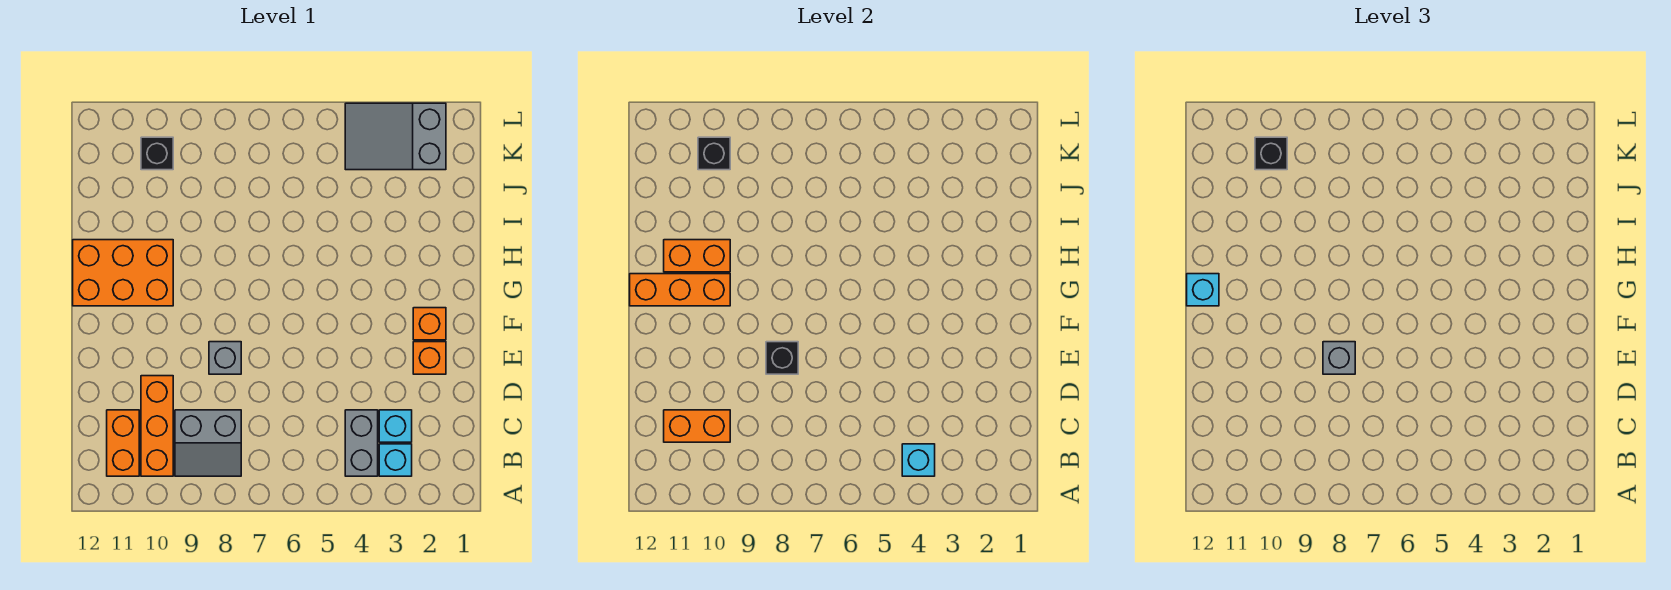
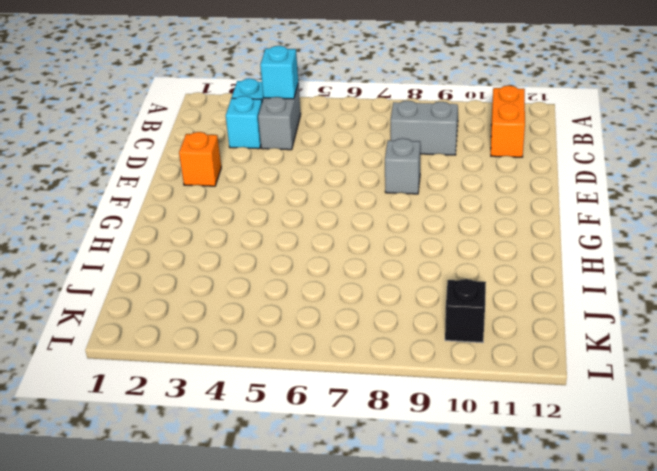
none -> orange brick B10:D10 level 1
none -> orange brick F2 level 1
none -> orange brick G10:H12 level 1

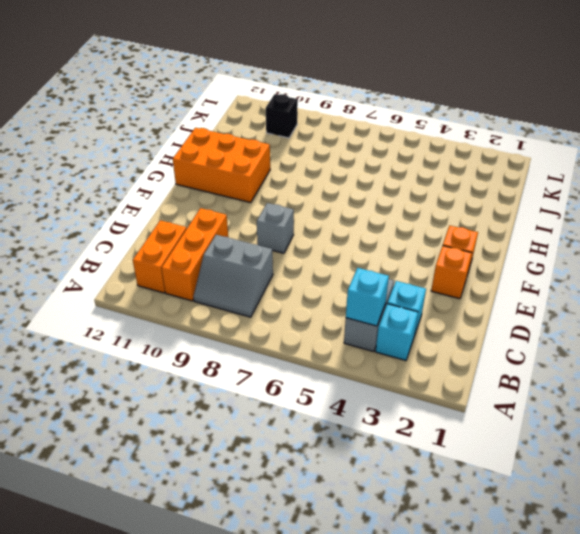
none -> grey slope K2:L4 level 1 top 2
none -> orange brick C10:C11 level 2
none -> black brick E8 level 2

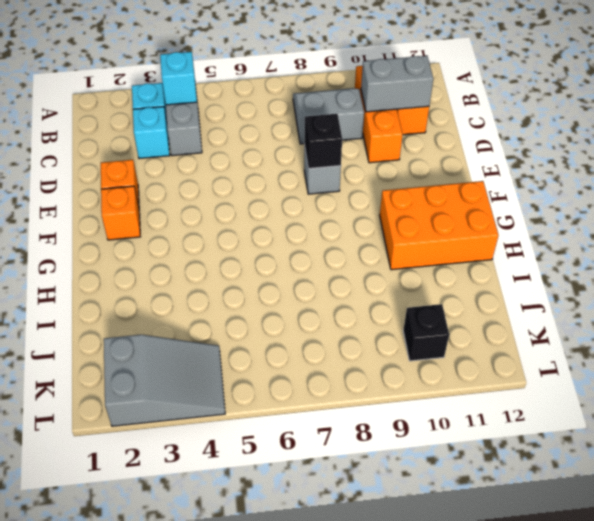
grey brick C10:C11 level 2 -> orange brick C10:C11 level 2
none -> orange brick G10:G12 level 2
none -> orange brick H10:H11 level 2
none -> black brick K10 level 2

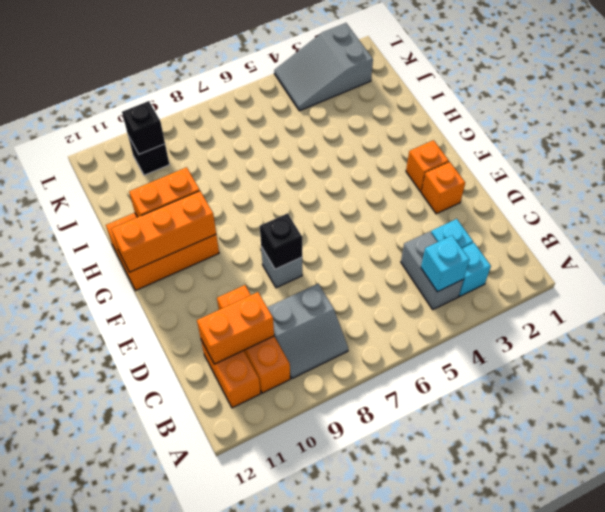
none -> grey brick E8 level 3
none -> cyan brick G12 level 3
none -> black brick K10 level 3

